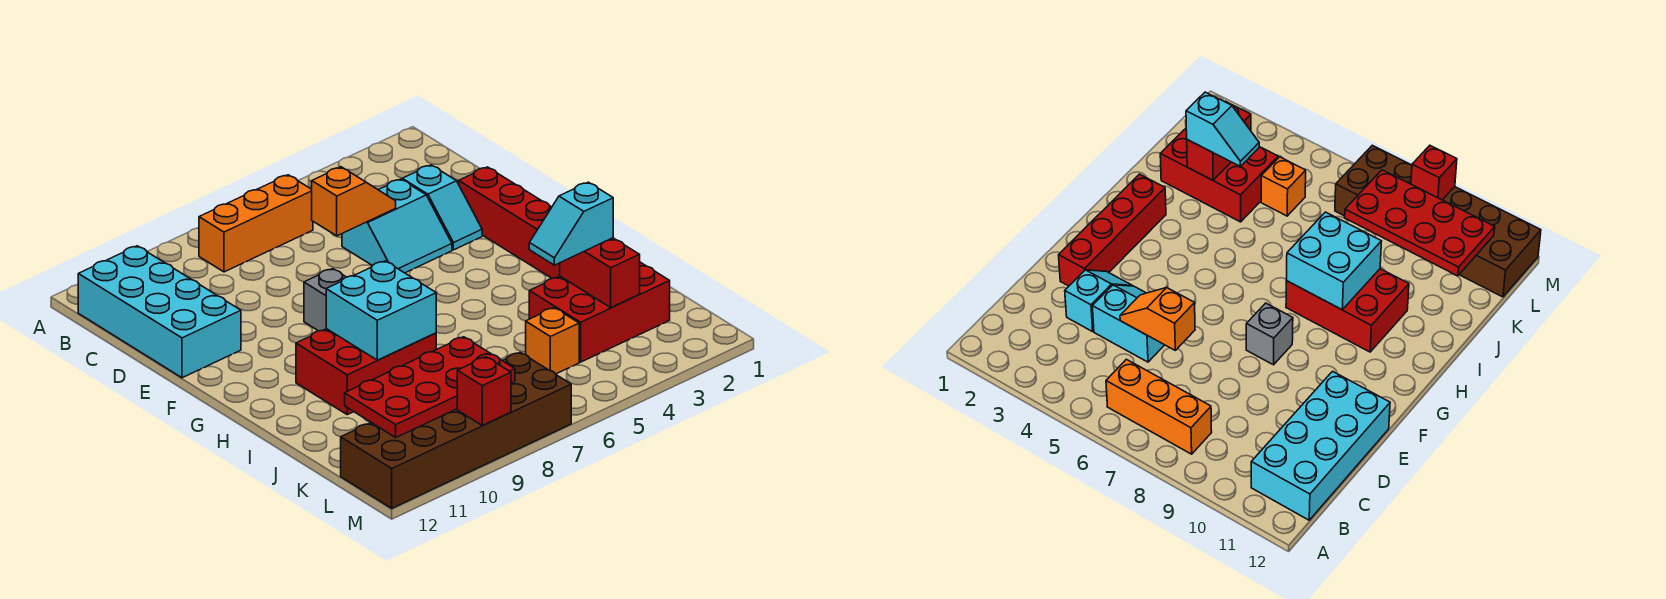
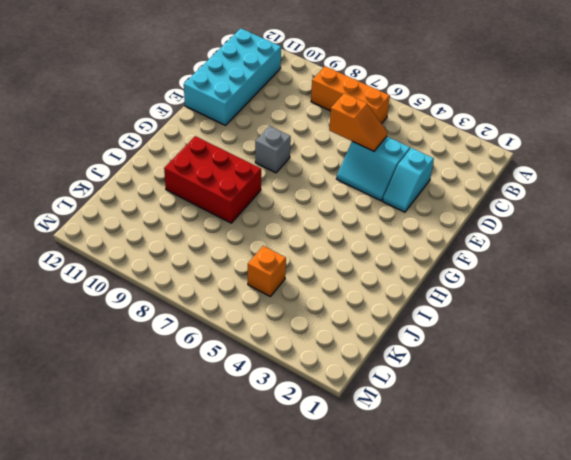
none -> red brick E2:H2 level 1
none -> red brick J2:K4 level 1
none -> brown brick L7:M12 level 1

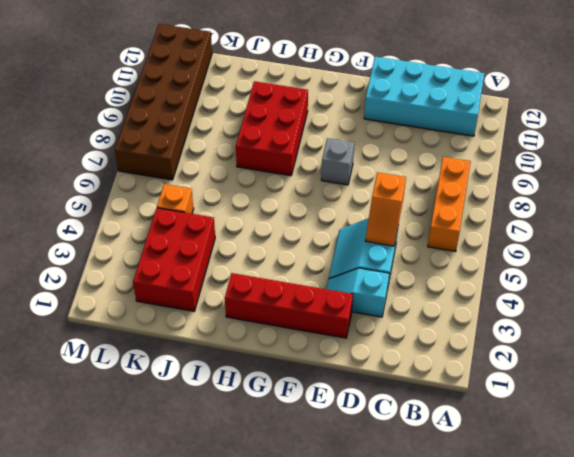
none -> cyan brick H8:I9 level 2
none -> red brick J3:K3 level 2
none -> red plate K8:L11 level 2

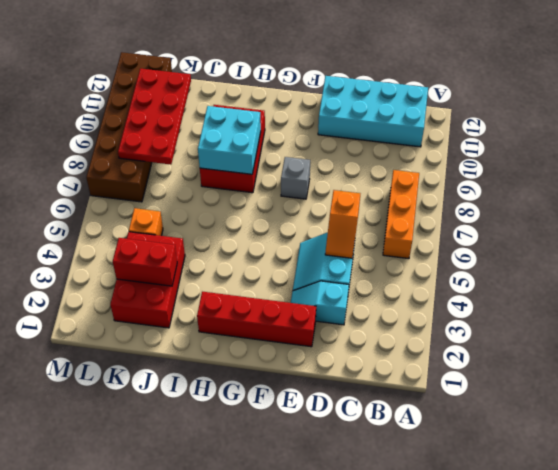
none -> red brick M9 level 2
none -> cyan slope J3:J4 level 3 top 3

